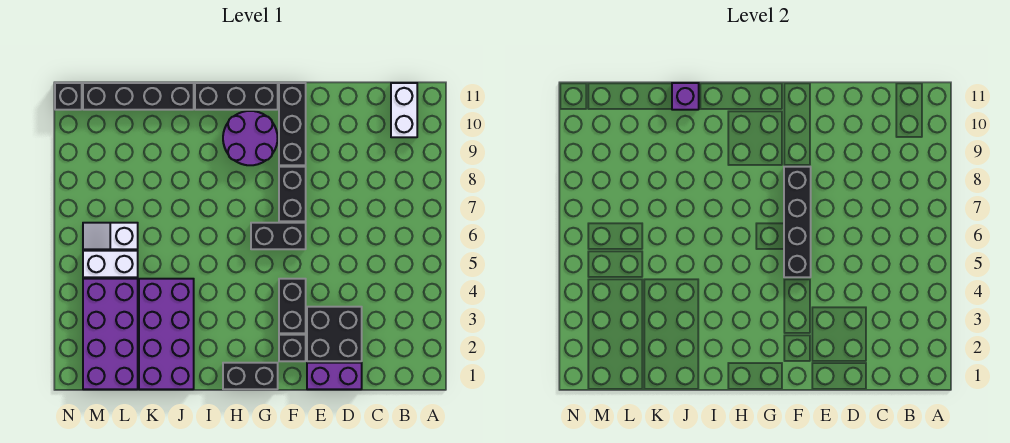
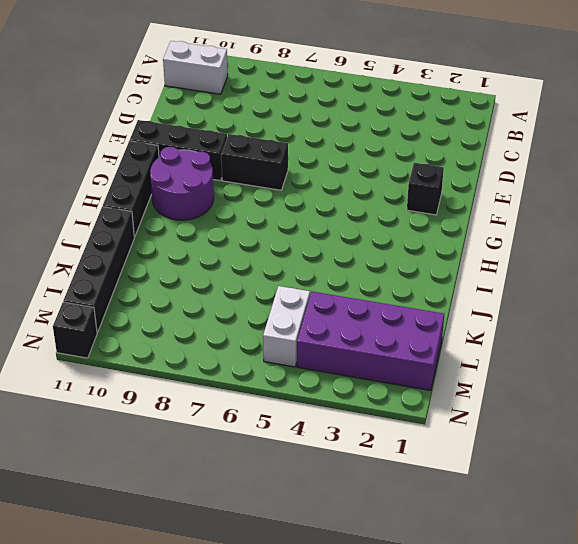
none -> purple brick D1:E1 level 1
none -> black brick D2:E3 level 1
none -> black brick F3:F4 level 1

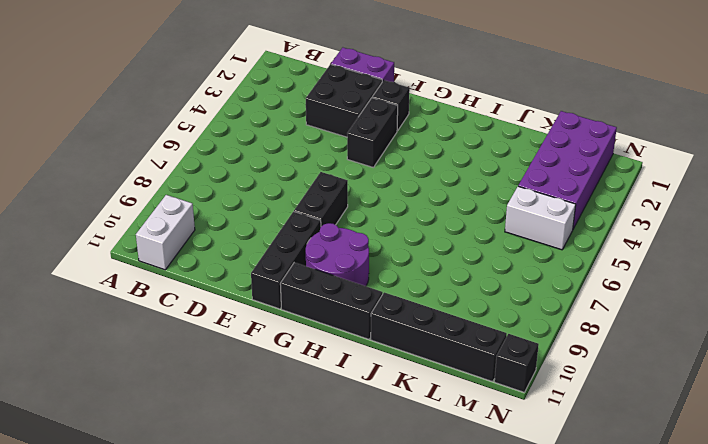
none -> black brick F6:G6 level 1
none -> black brick G1:H1 level 1
none -> purple brick J1:K4 level 1

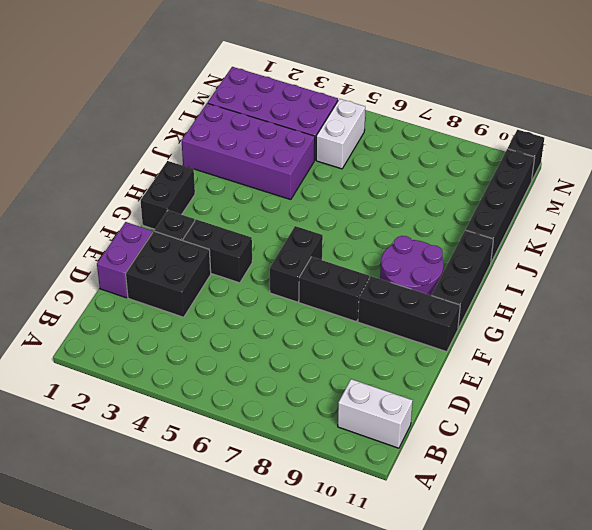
none -> white slope L6:M6 level 1 top L
none -> black brick F5:F8 level 2
none -> purple brick J11 level 2

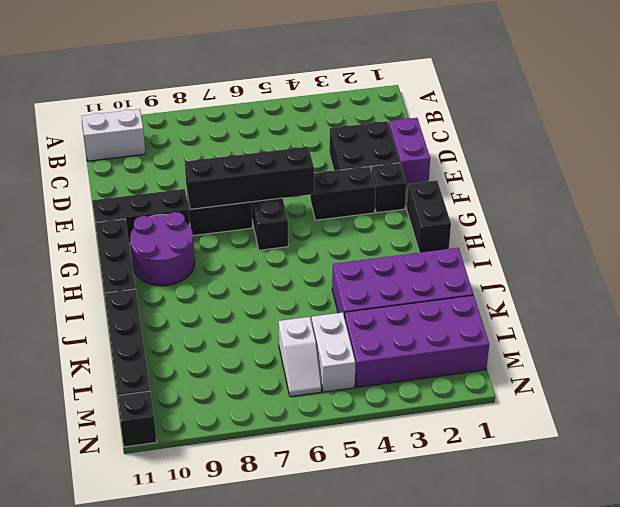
none -> purple brick J11 level 2

